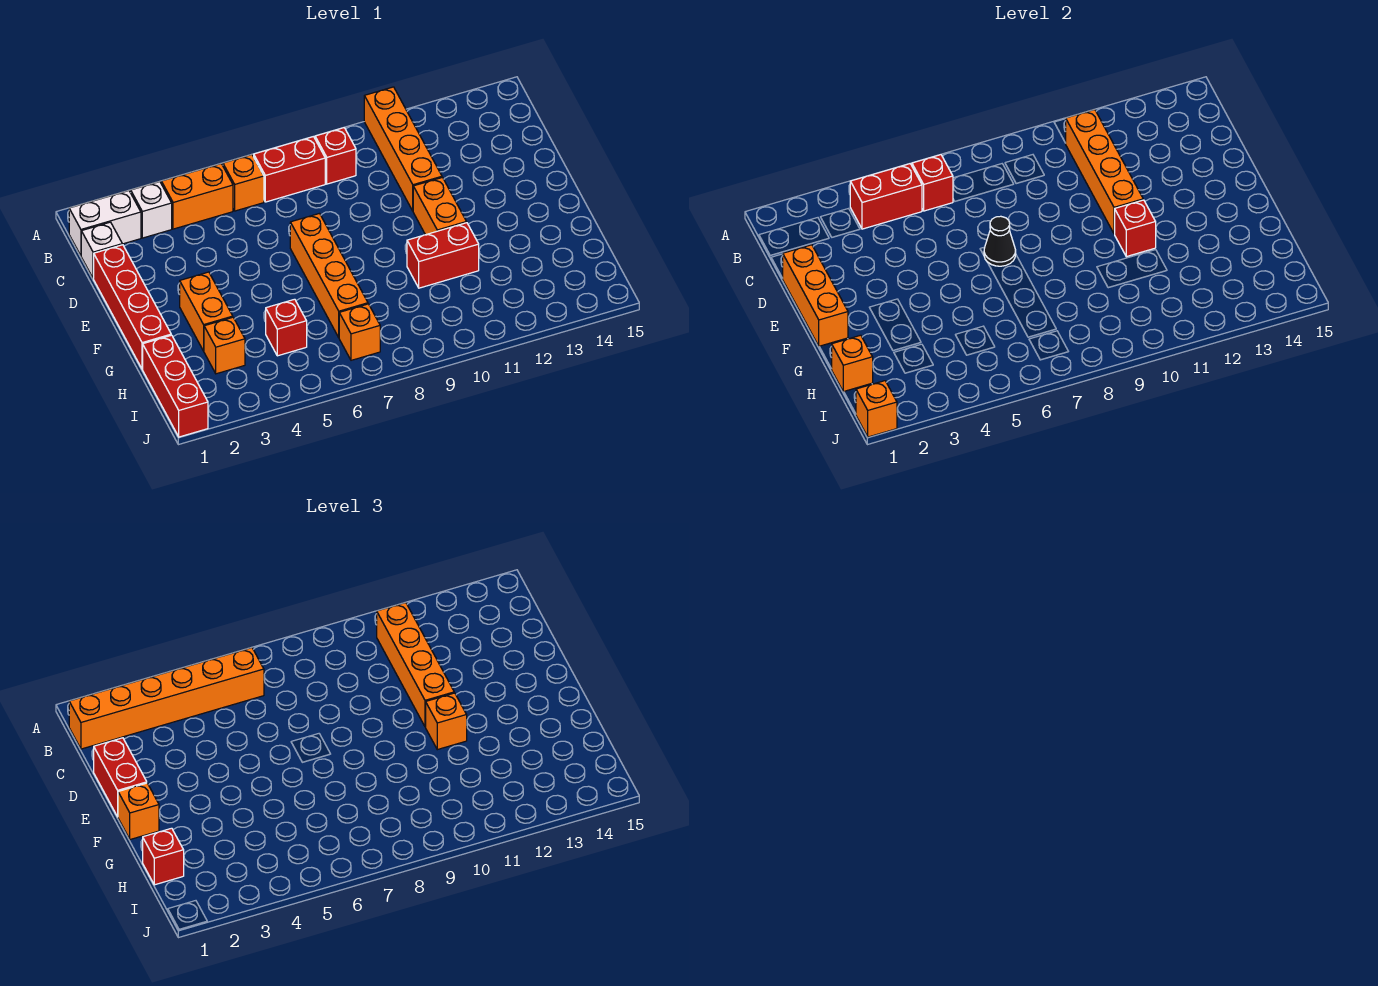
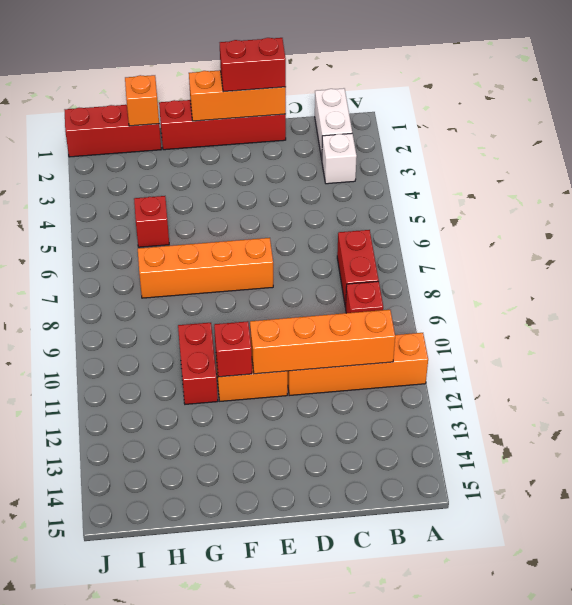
none -> orange brick B4:B5 level 1
none -> orange brick B6 level 1
none -> white brick C1 level 1
none -> orange brick F3:G3 level 1

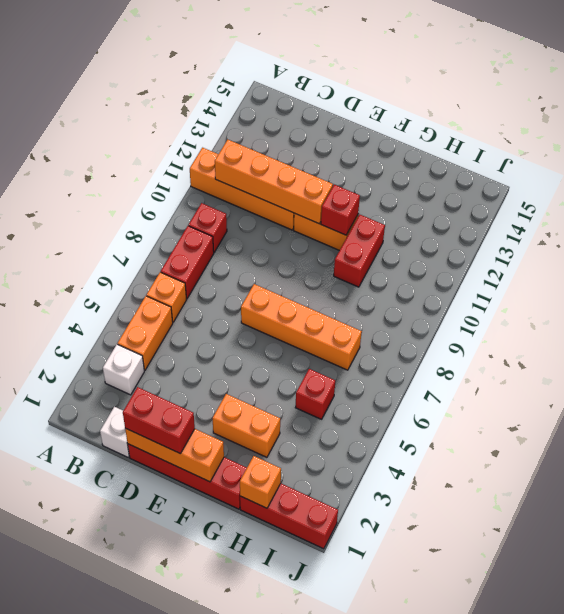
none -> white brick B1:B2 level 1
none -> orange brick H3 level 1
none -> orange brick I7 level 1
none -> red brick B4:B5 level 2

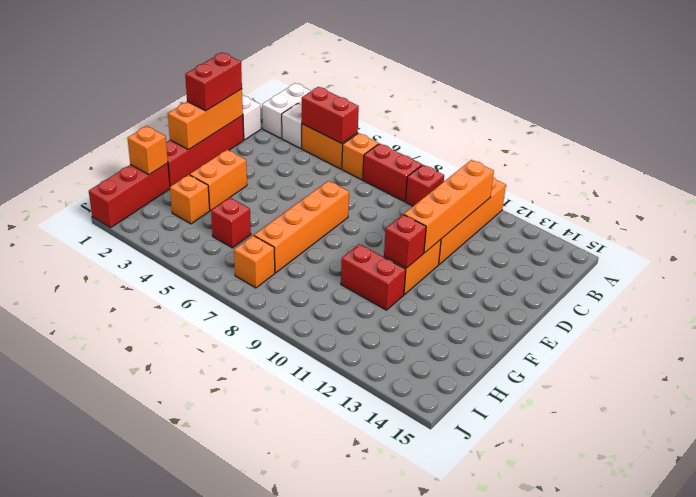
white brick A2:B2 level 1 -> white brick B1:B2 level 1
none -> red brick B6 level 2
none -> black cone E7 level 2
none -> orange brick J1 level 2
none -> orange brick B1:B6 level 3

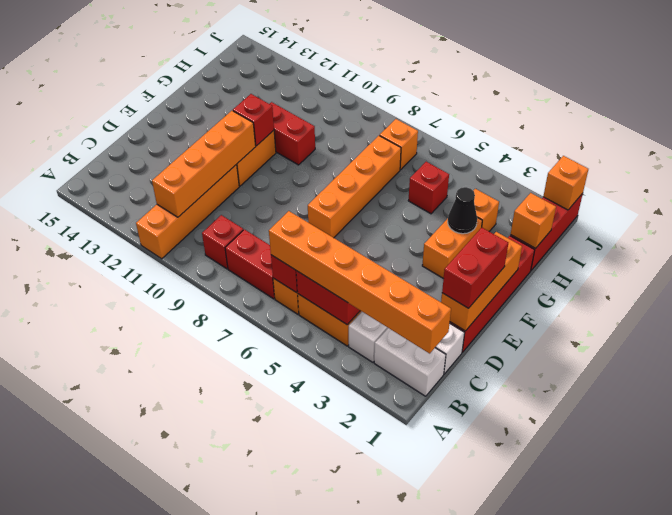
black cone G3 level 2 -> black cone E7 level 2
none -> orange brick B11:E11 level 3
none -> orange brick F1 level 3
none -> orange brick F11 level 3
none -> red brick H1 level 3

